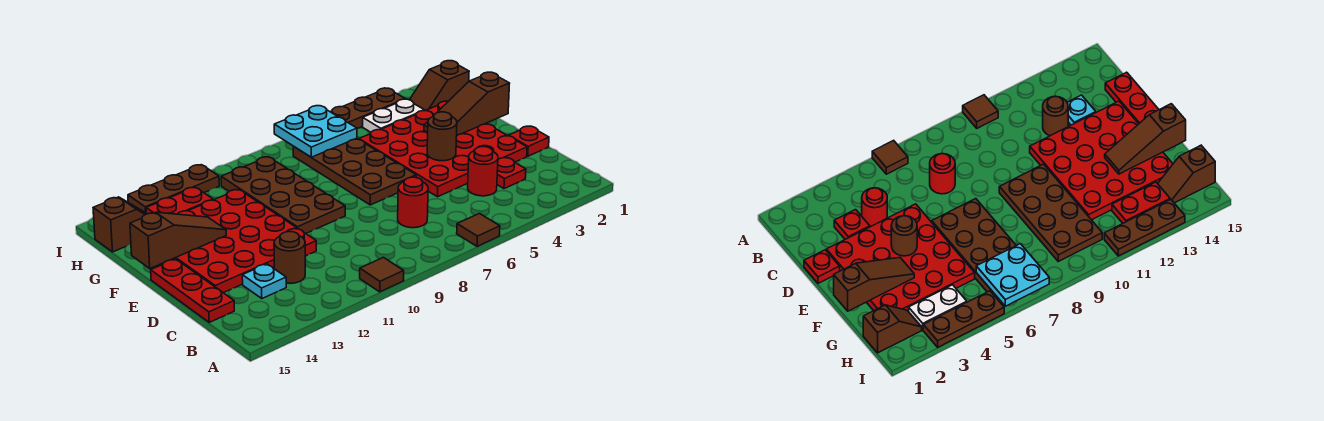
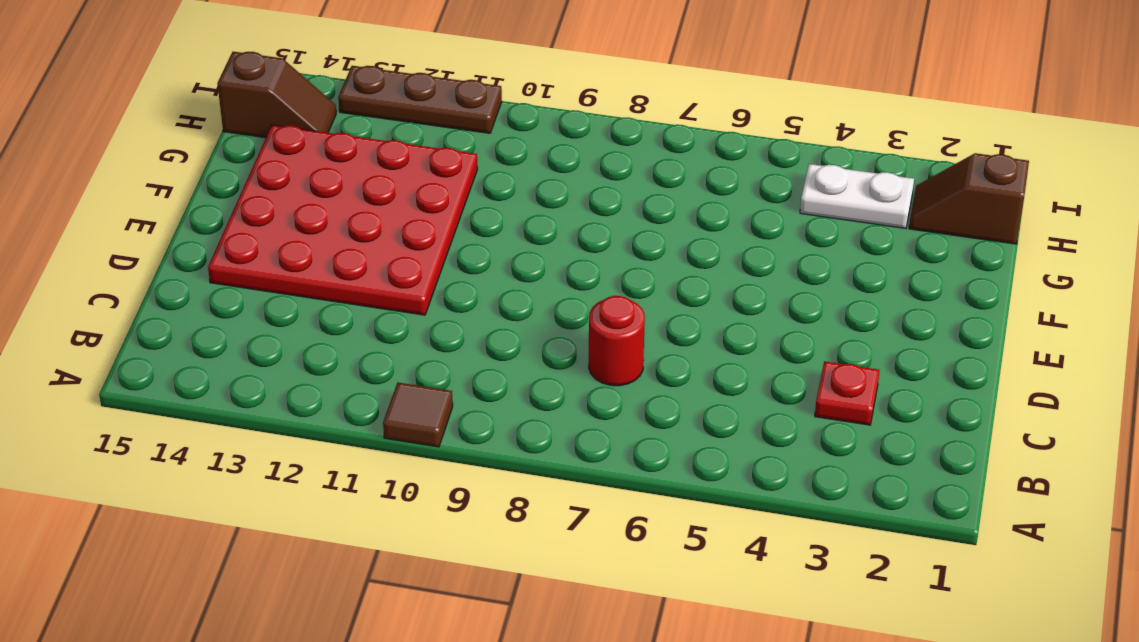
none -> brown tile A6 level 1
none -> red round brick C4 level 1
none -> brown round brick C12 level 1

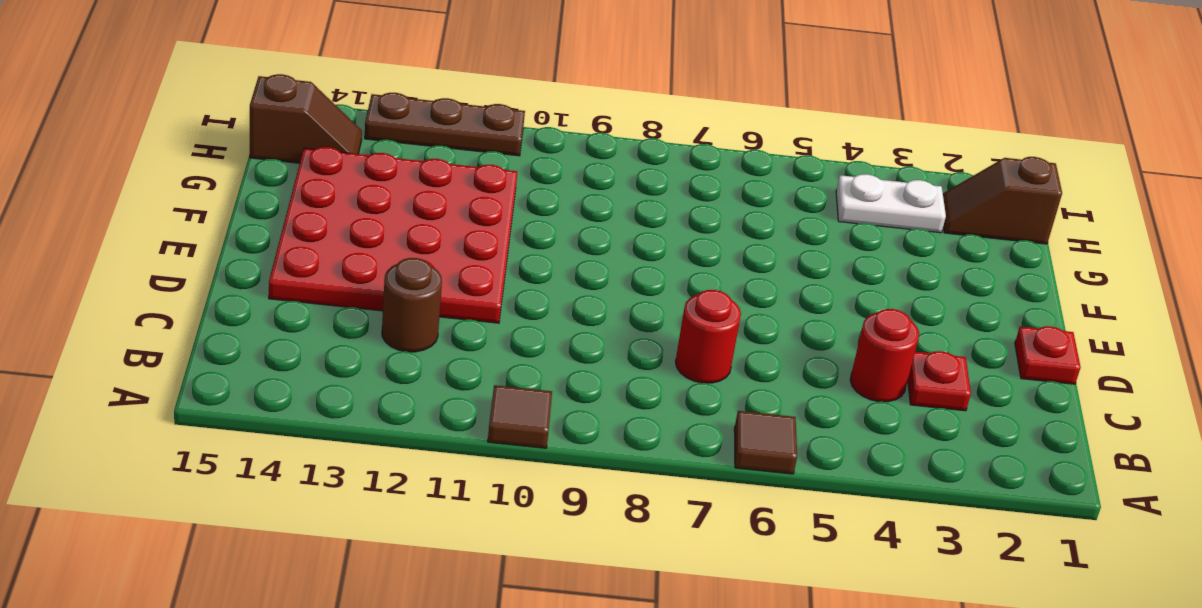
none -> cyan plate C13 level 1
none -> red plate C15:E15 level 1
none -> red plate D2:G5 level 1

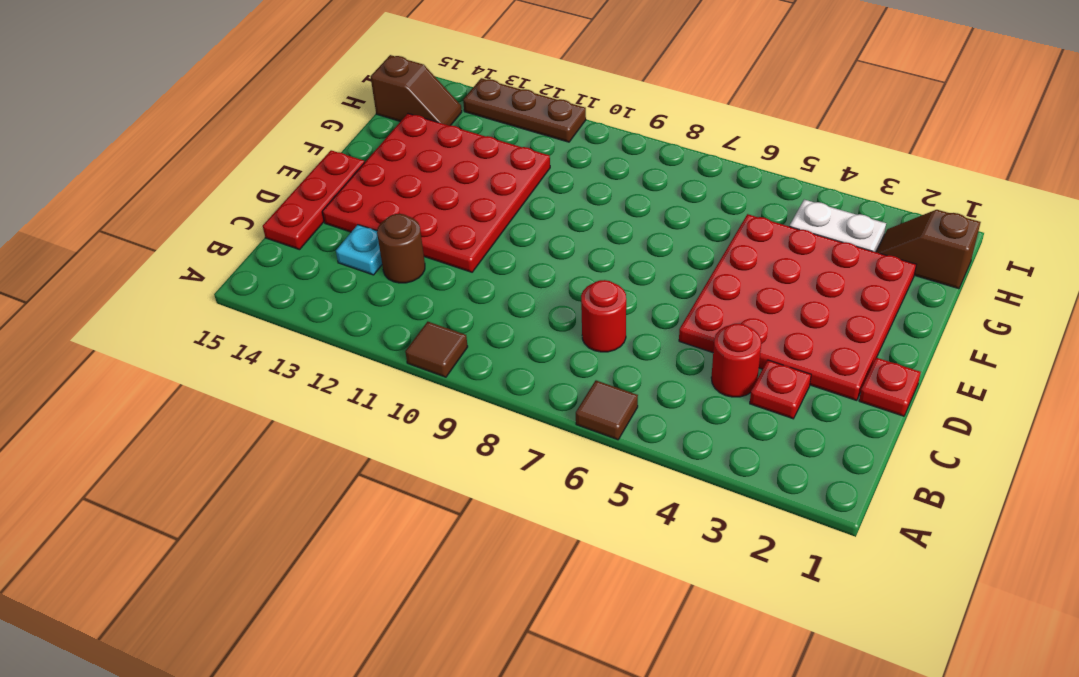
none -> brown plate E6:H7 level 1
none -> brown plate E9:H10 level 1
none -> red plate H12:H13 level 1

